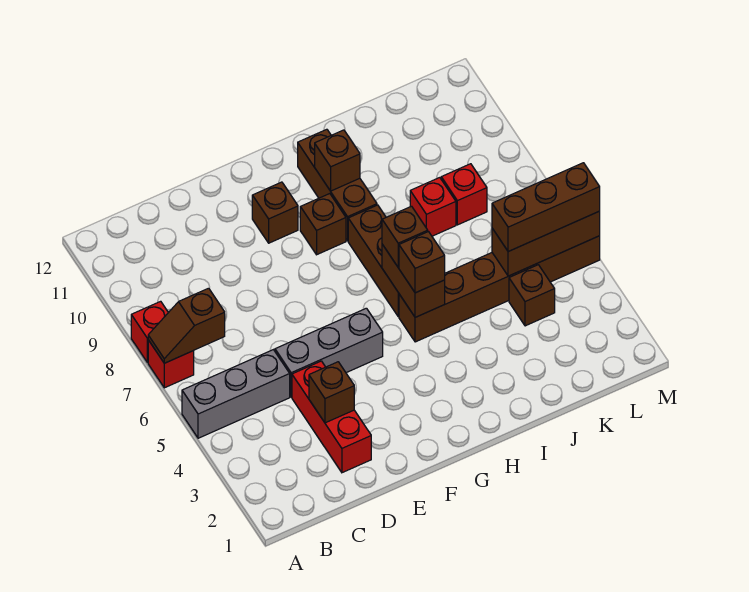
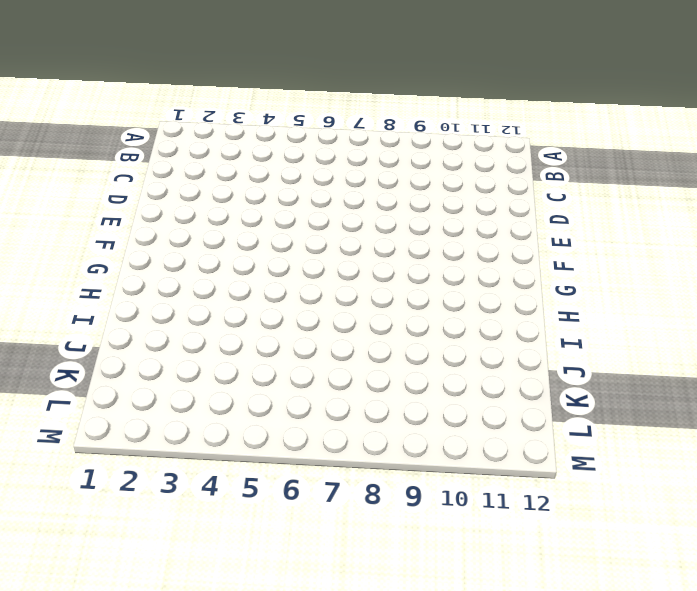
none -> grey brick A5:C5 level 1
none -> red brick A7 level 1
none -> red brick A8 level 1

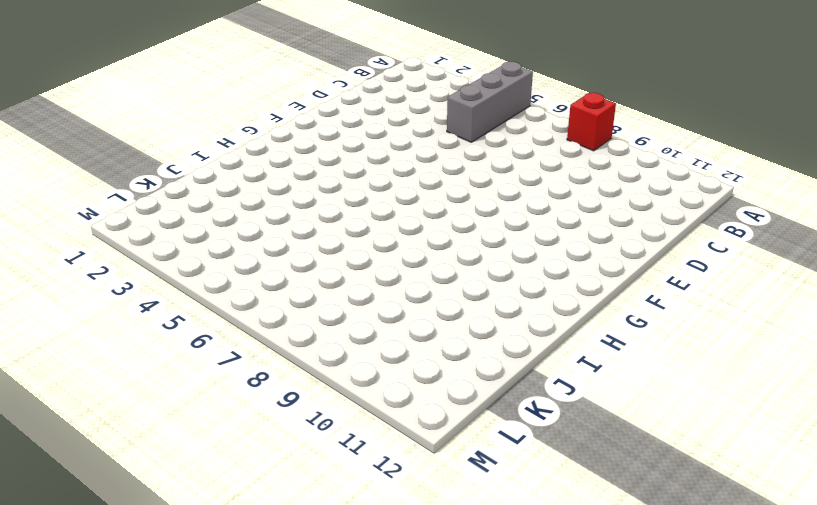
none -> red brick A7 level 1
none -> red brick D2:D4 level 1
none -> grey brick D5:F5 level 1

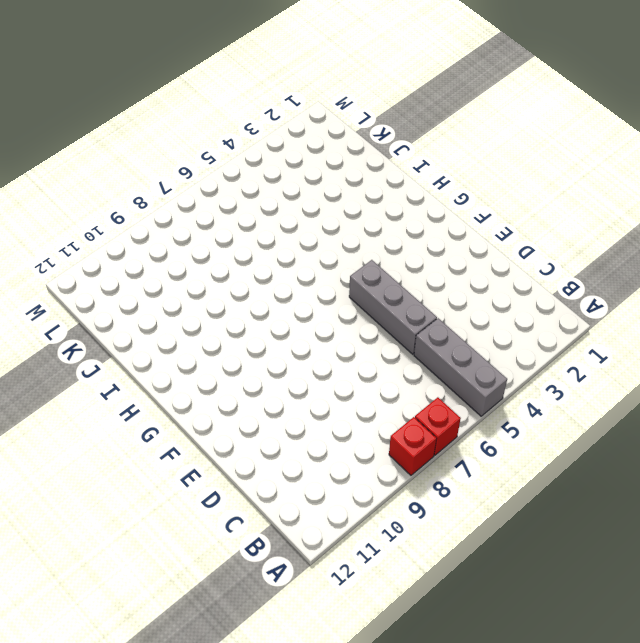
none -> red brick D2:D4 level 1
none -> brown brick F10 level 1
none -> brown brick G9 level 1

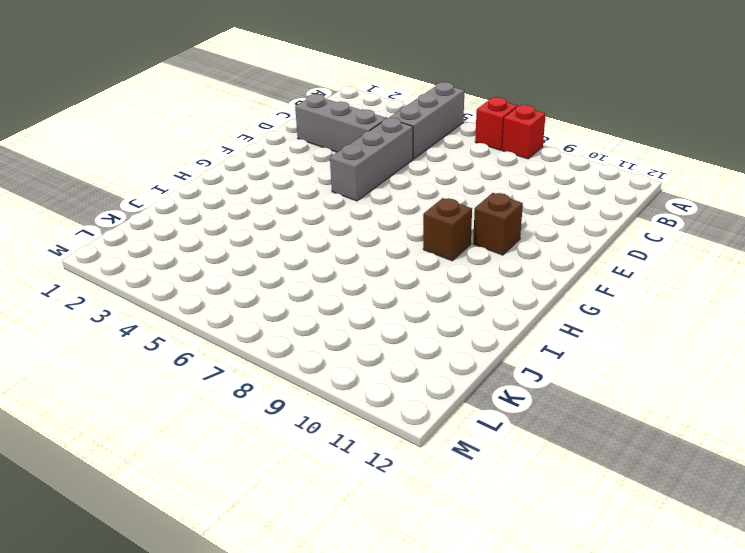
grey brick D2:D4 level 1 -> red brick D2:D4 level 1
none -> brown brick H5:M5 level 1
none -> brown brick H6:H8 level 1
none -> brown brick H9:H11 level 1

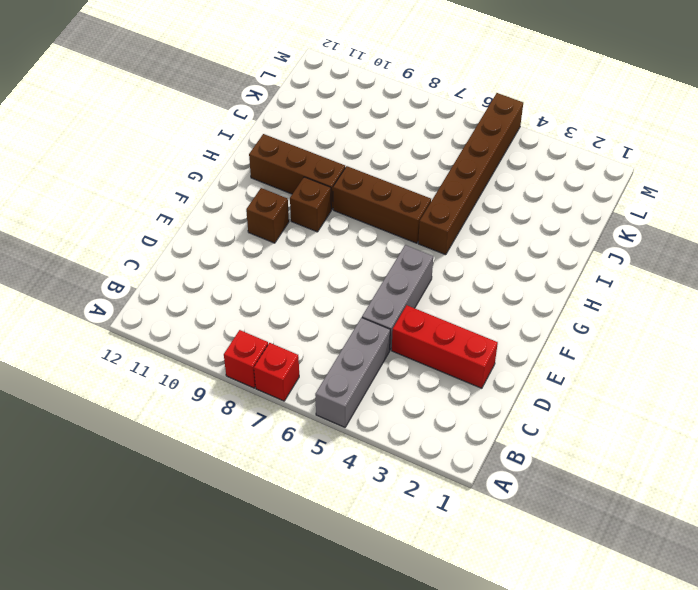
none -> red brick J8 level 1
none -> brown brick K4 level 1
none -> red brick K8 level 1

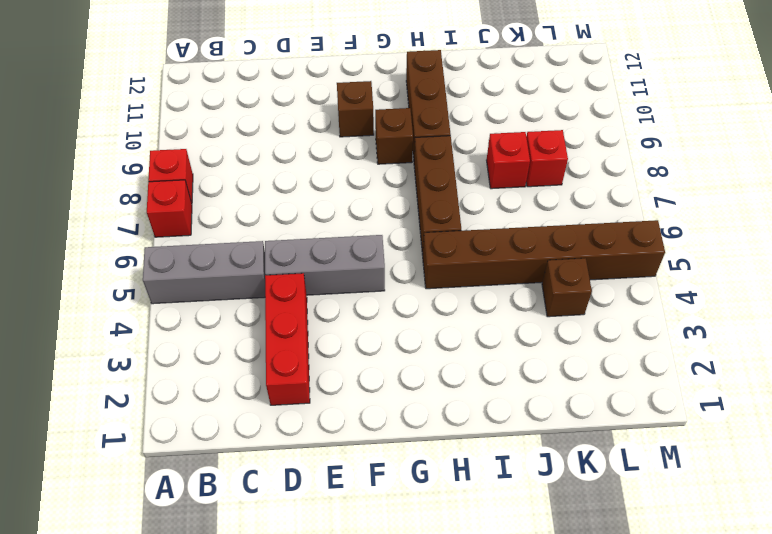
none -> brown slope A7:B7 level 2 top B
none -> brown brick D3 level 2
none -> brown brick H5:H6 level 2

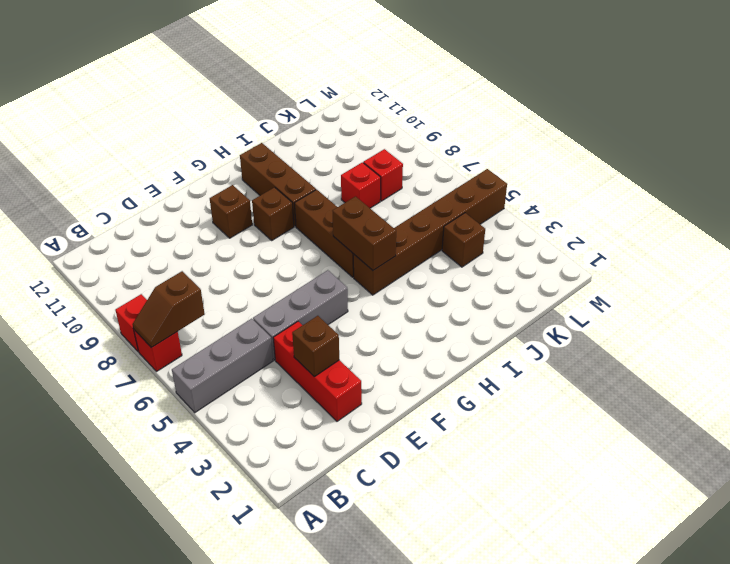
none -> brown brick H10 level 2
none -> brown brick K5:M5 level 2
none -> brown brick H5 level 3

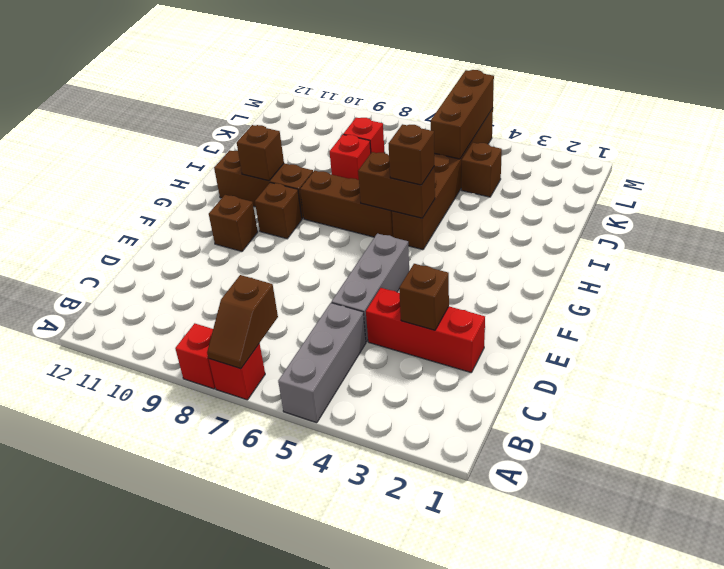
none -> brown brick H6 level 3
none -> brown brick K5:M5 level 3

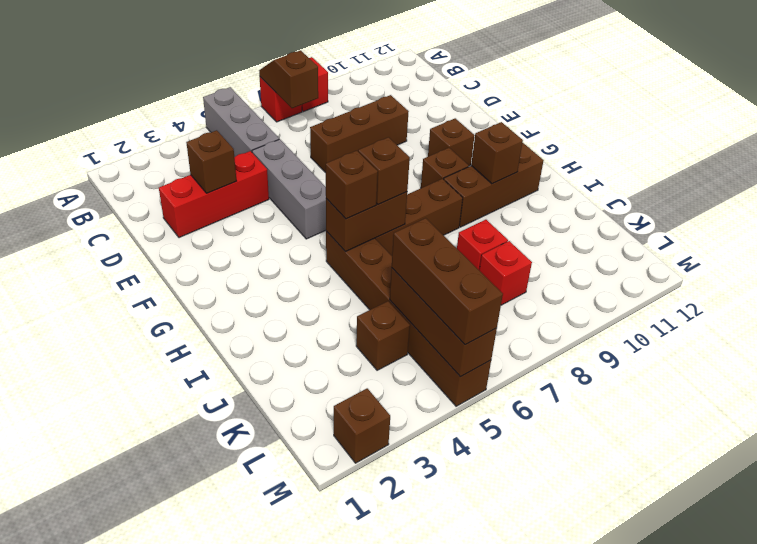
brown brick D7:D9 level 1 -> none
brown brick M2 level 1 -> none

